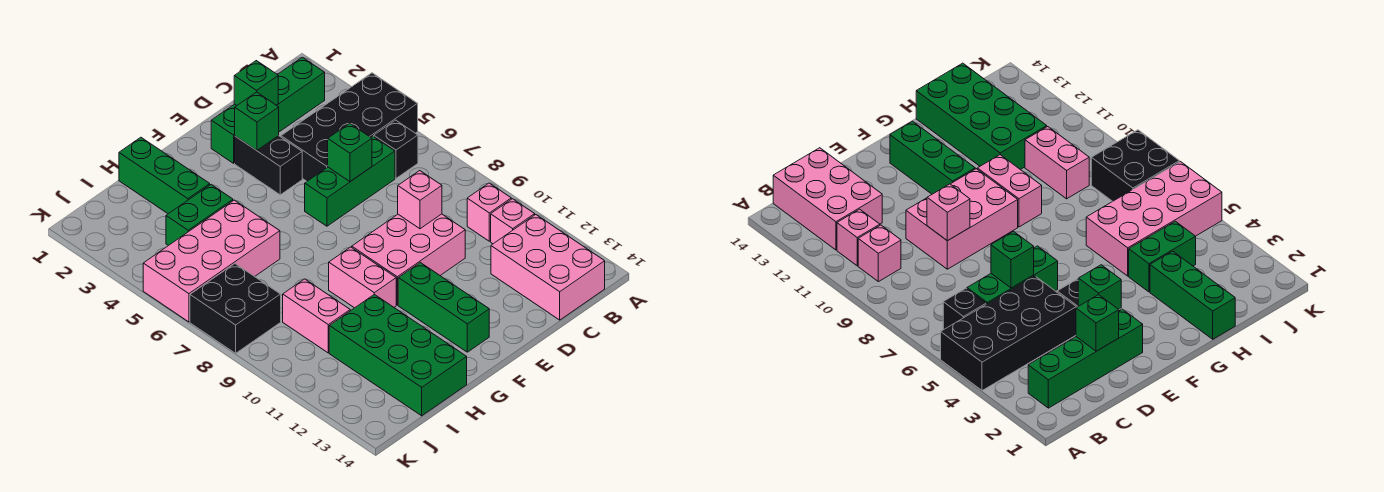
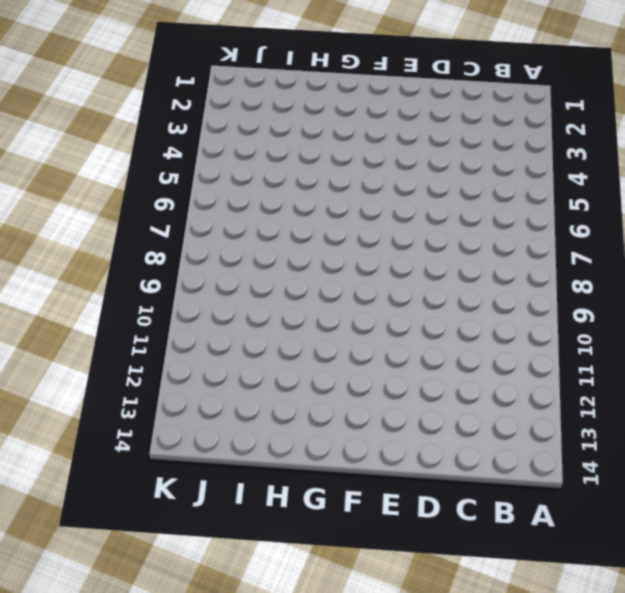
none -> black brick A4:D5 level 1
none -> green brick B2:E2 level 1
none -> black brick B6 level 1

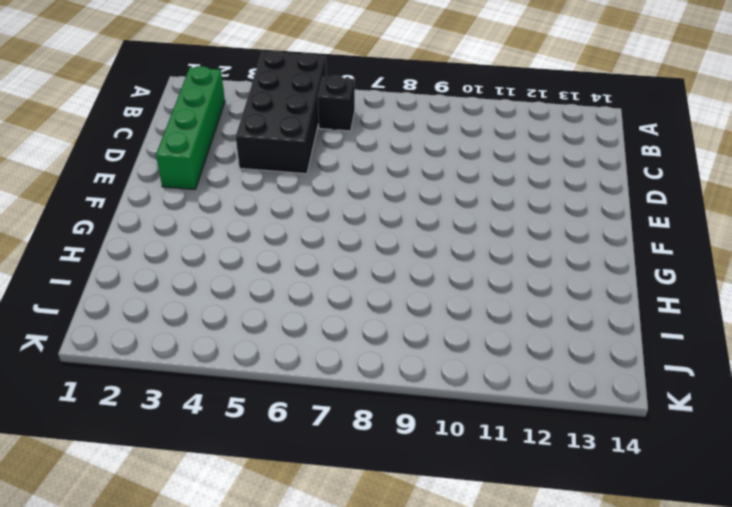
none -> pink brick B10 level 1
none -> pink brick B11 level 1
none -> pink brick B12:C14 level 1

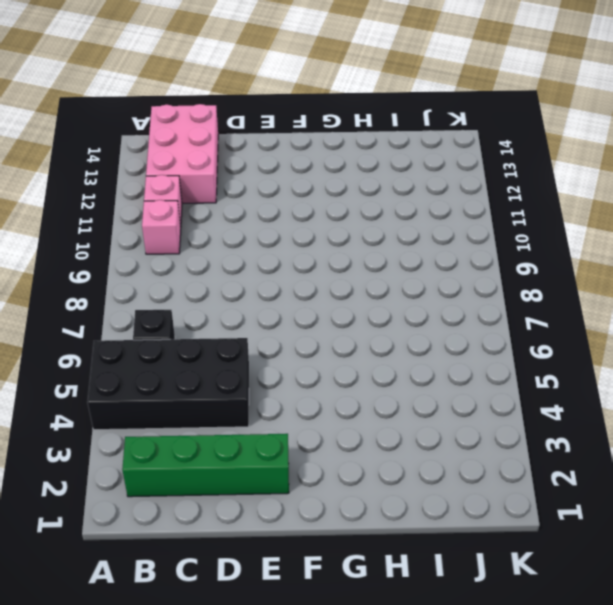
none -> green brick C6:E6 level 1
none -> pink brick D9:F10 level 1
none -> black brick E3:E4 level 1

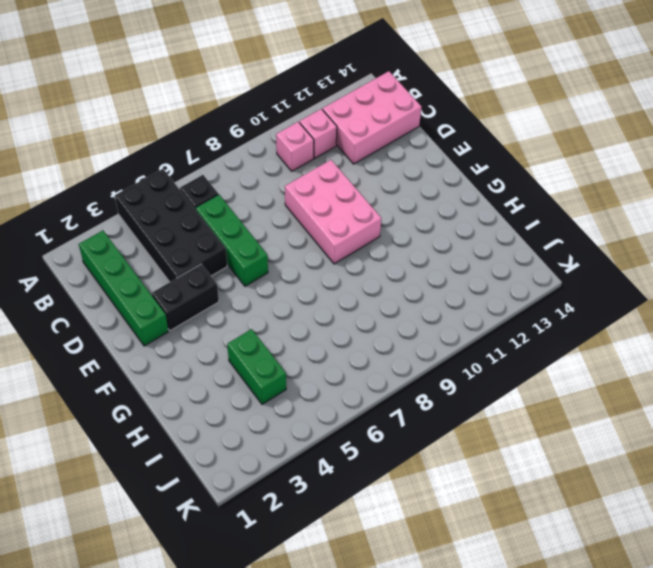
none -> green brick F11:F13 level 1
none -> pink brick G9:G10 level 1
none -> green brick H1:H3 level 1

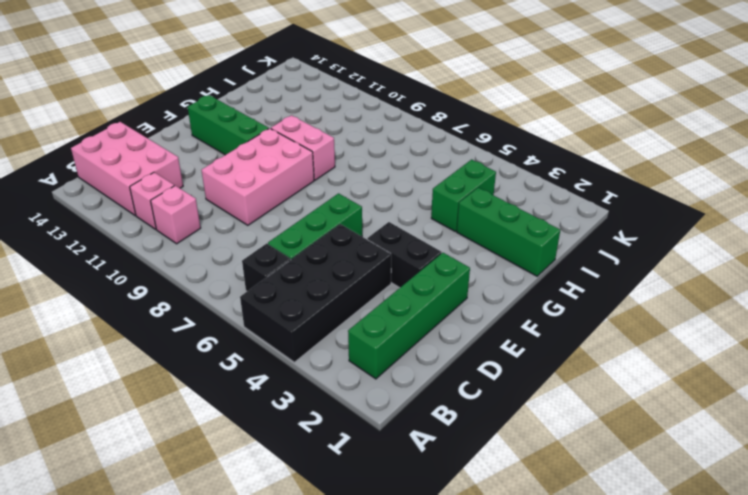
none -> pink brick H5:K6 level 1
none -> green brick H11:I14 level 1
none -> pink brick I9:I10 level 1

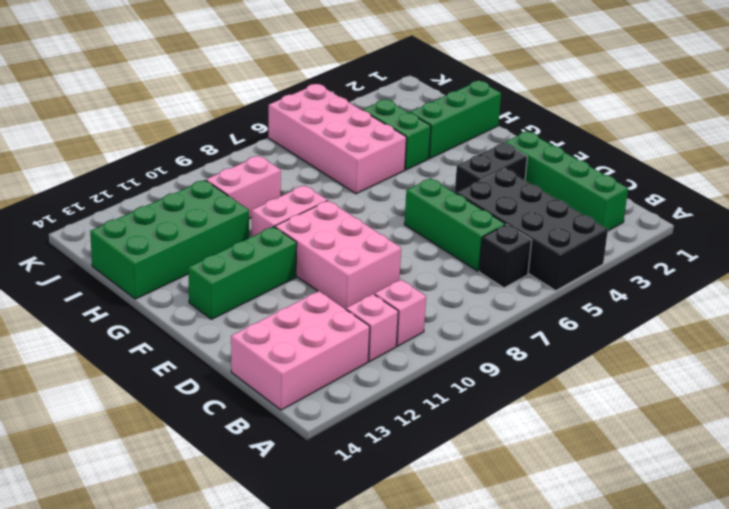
none -> black brick J7:K8 level 1
none -> green brick D2 level 2
none -> green brick D6 level 2

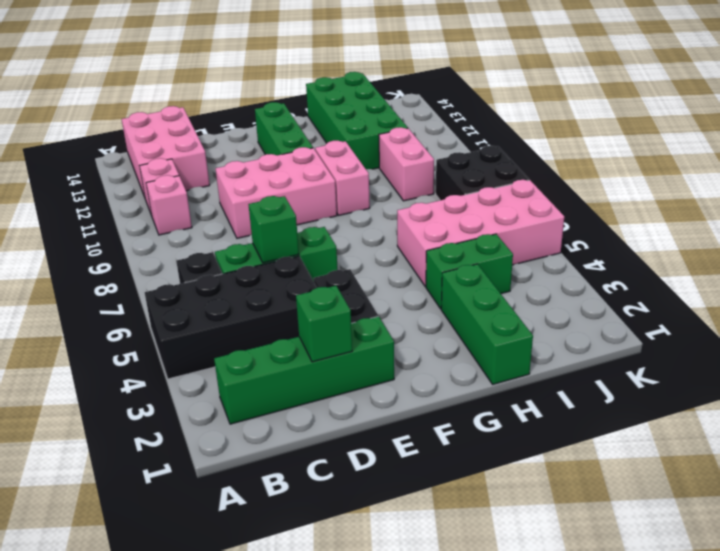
none -> pink brick D9 level 2
none -> green brick E3 level 2

